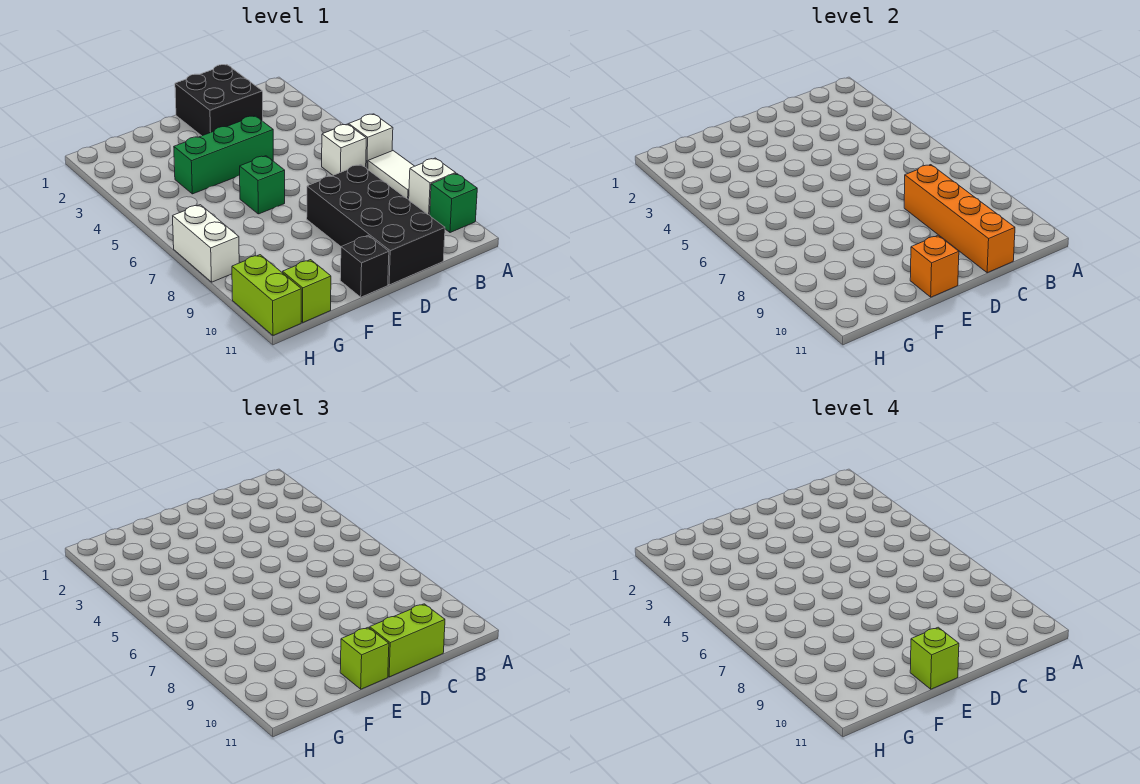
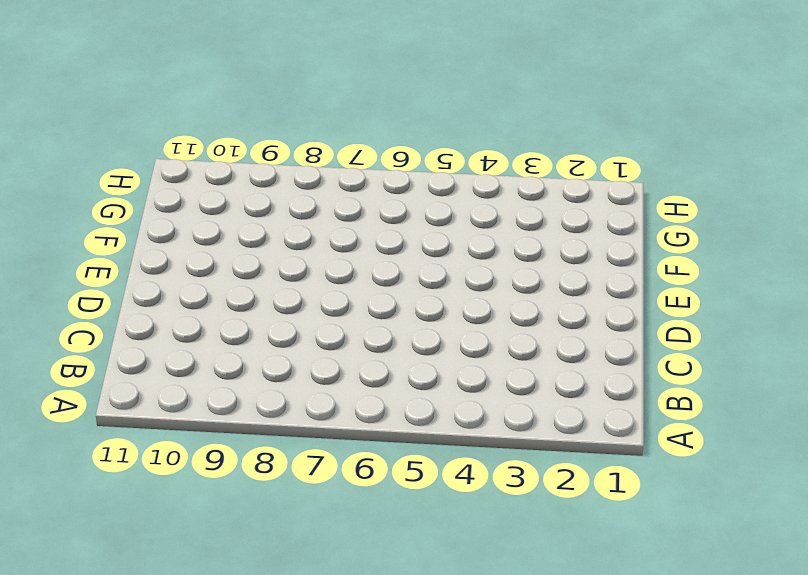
none -> white brick A6 level 1
none -> white tile A7:A8 level 1
none -> white brick A9 level 1

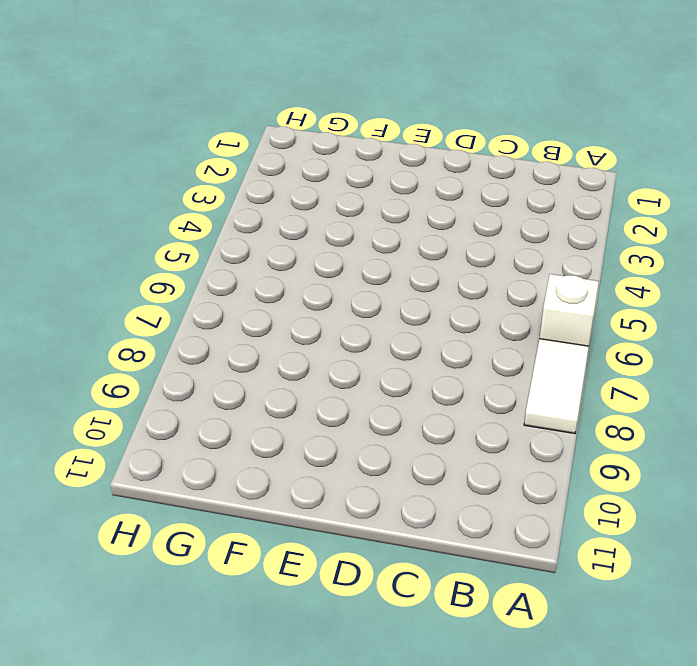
none -> white brick A9 level 1
none -> green brick A10 level 1
none -> white brick B6 level 1

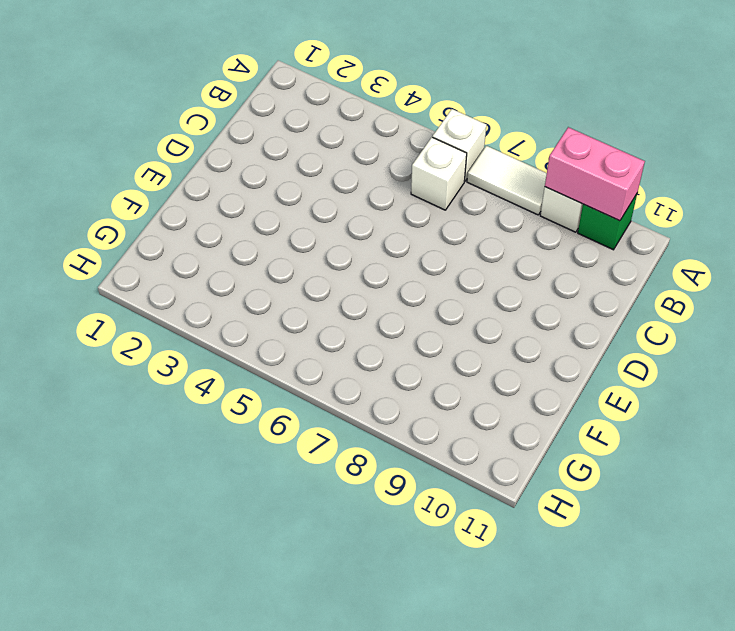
pink brick A9:A10 level 2 -> none
none -> black brick C1:D2 level 1
none -> black brick C8:D11 level 1
none -> green brick D4:F4 level 1

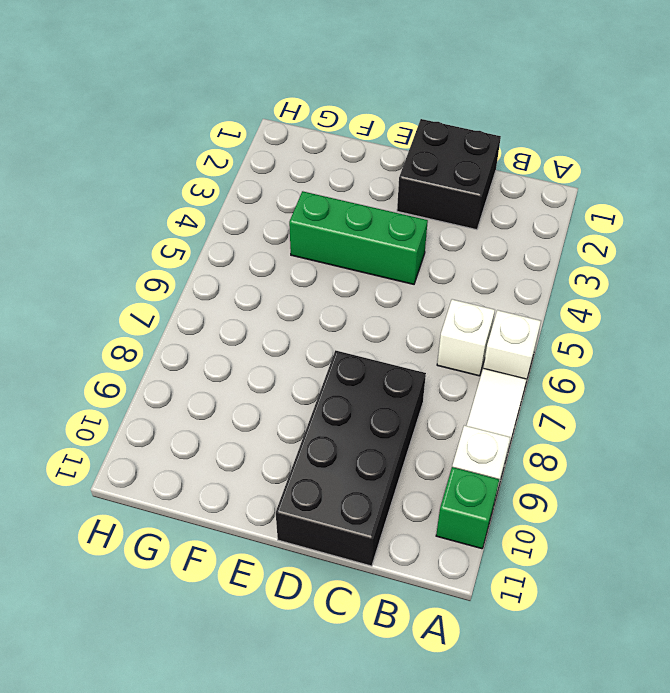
none -> green brick E6 level 1
none -> black brick E11 level 1
none -> lime brick G11 level 1

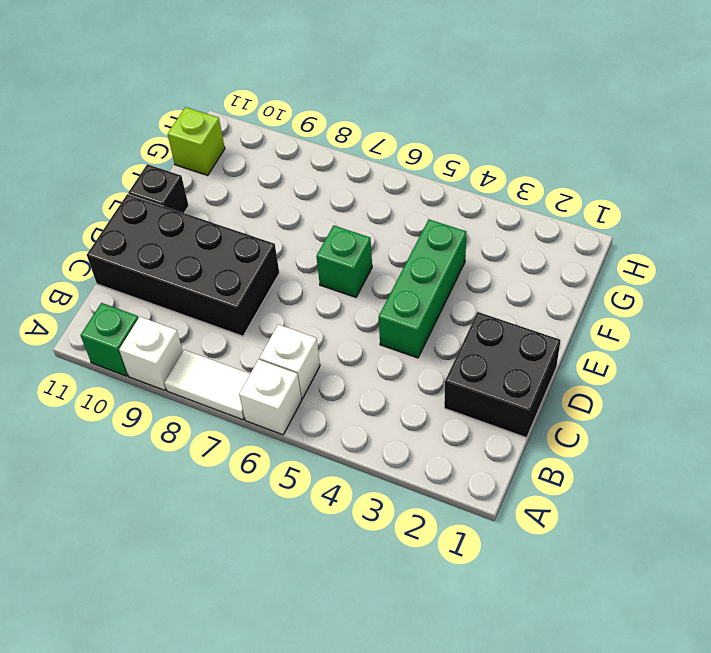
none -> white brick H7:H8 level 1
none -> lime brick H10:H11 level 1
none -> orange brick C8:C11 level 2

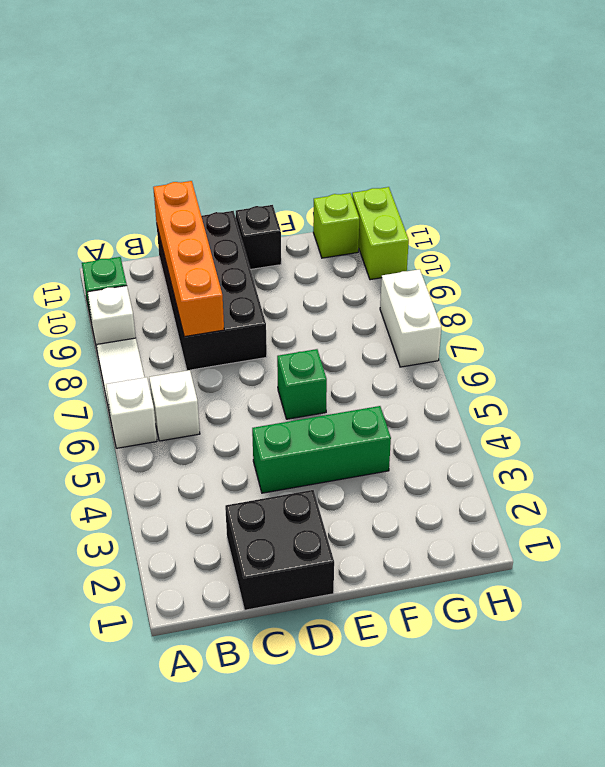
none -> orange brick E11 level 2
none -> lime brick C11:D11 level 3
none -> lime brick E11 level 3

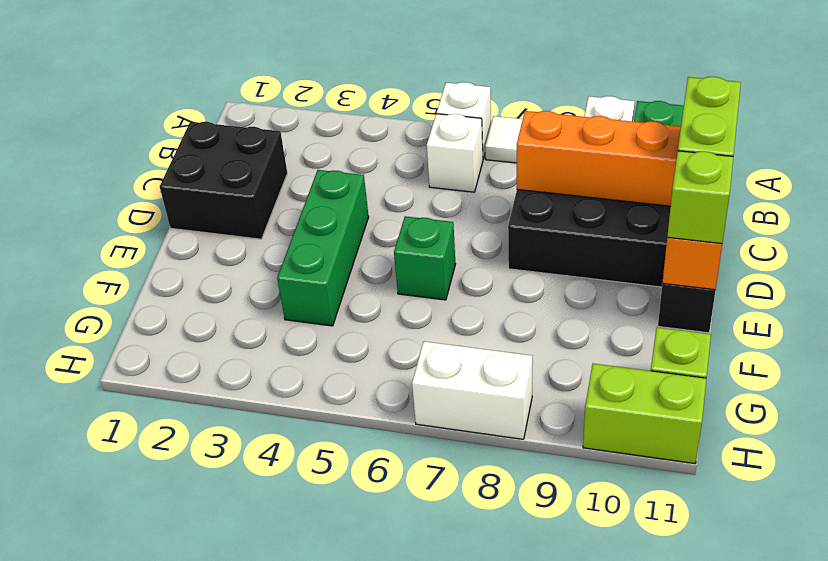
none -> lime brick E11 level 4

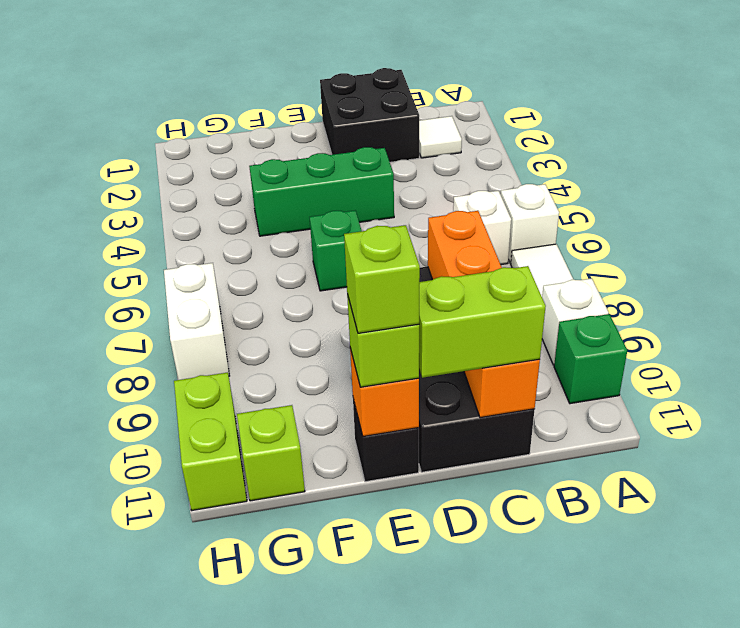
white tile B2 level 1 -> none

